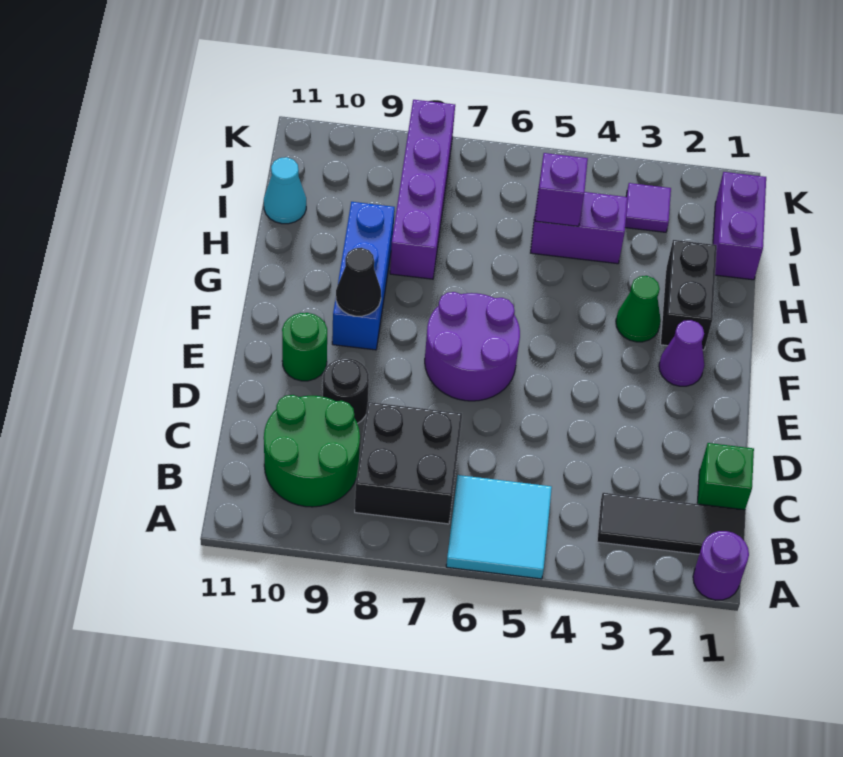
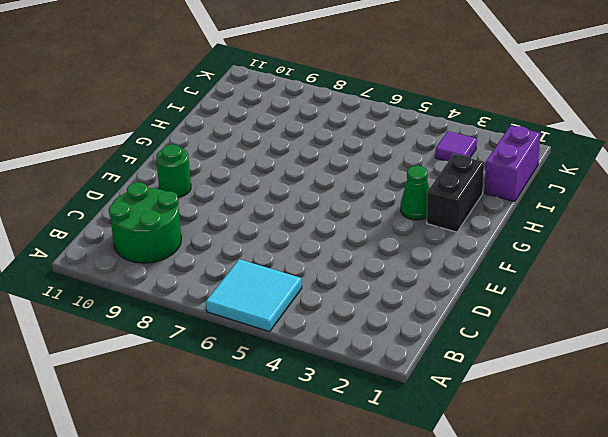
none -> purple round brick A1 level 1
none -> black tile B1:B3 level 1
none -> black brick B7:C8 level 1

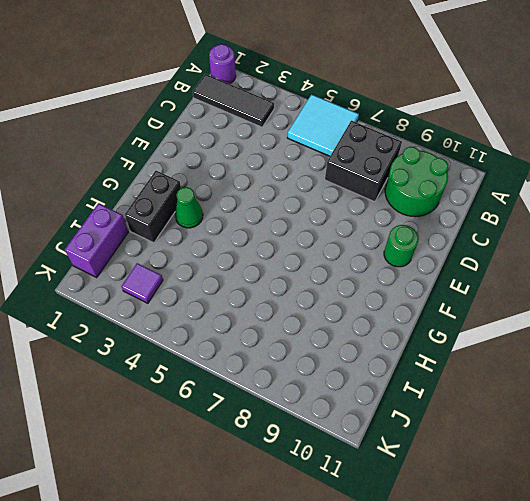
none -> green brick C1 level 1
none -> black round brick D9 level 1
none -> purple round brick E6:F7 level 1

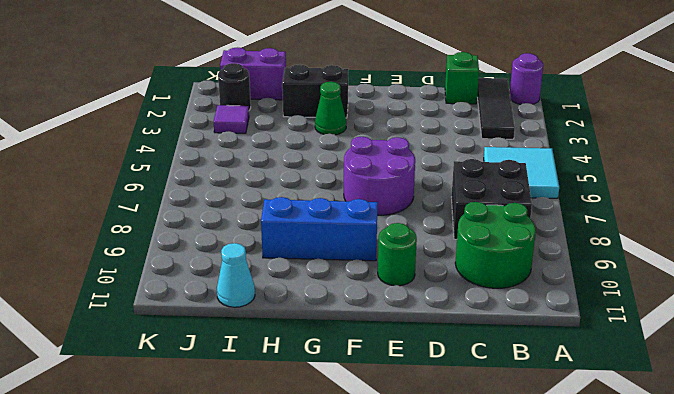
black round brick J2 level 1 -> black round brick D9 level 1
none -> purple cone F2 level 1
none -> purple brick H8:K8 level 1
none -> purple brick I4:I5 level 1

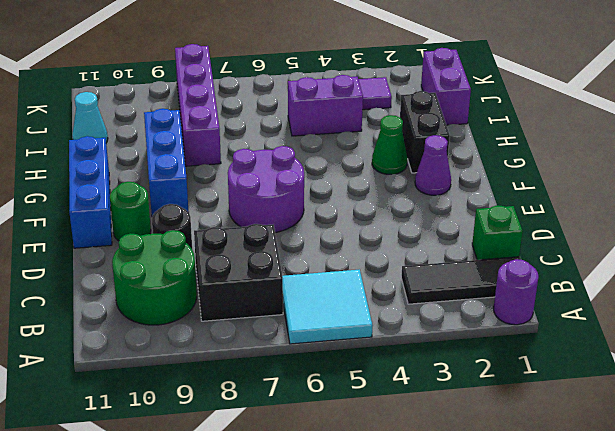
blue brick E11:G11 level 1 -> none
none -> black cone F9 level 2
none -> purple brick I5 level 2

